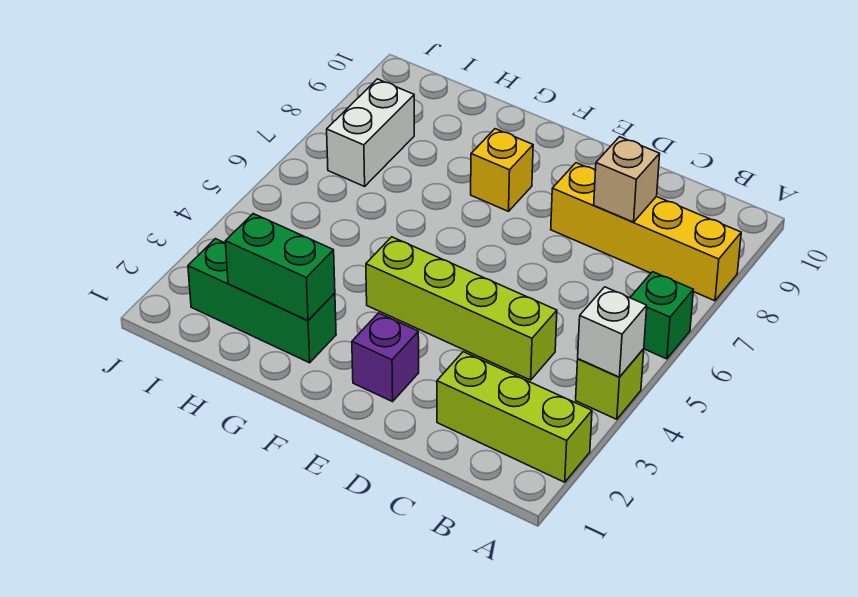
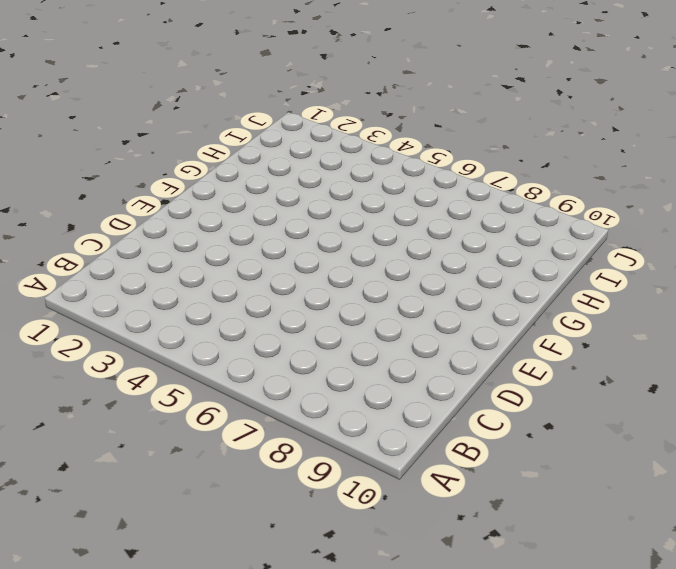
none -> lime brick A2:C2 level 1
none -> lime brick A4 level 1
none -> green brick A6 level 1

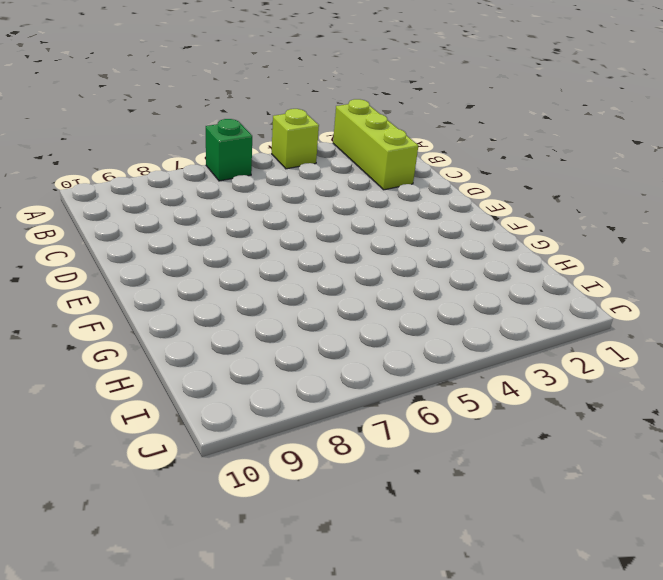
none -> yellow brick A8:D8 level 1
none -> lime brick C4:F4 level 1
none -> purple brick E2 level 1

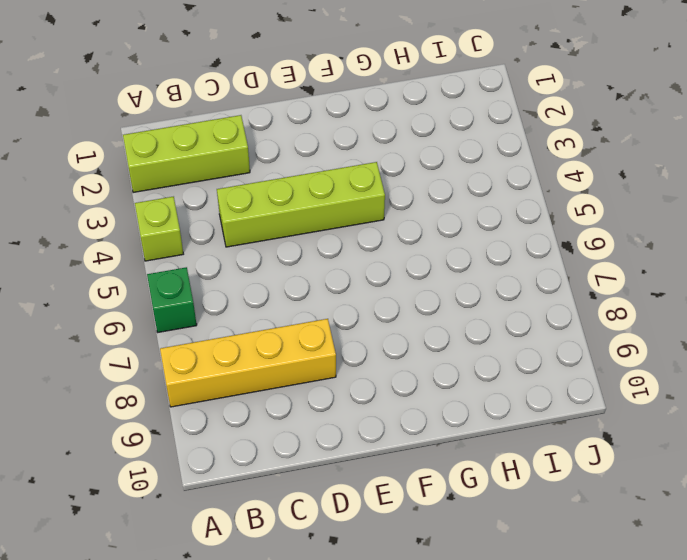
none -> purple brick E2 level 1
none -> yellow brick F8 level 1
none -> green brick G2:I2 level 1

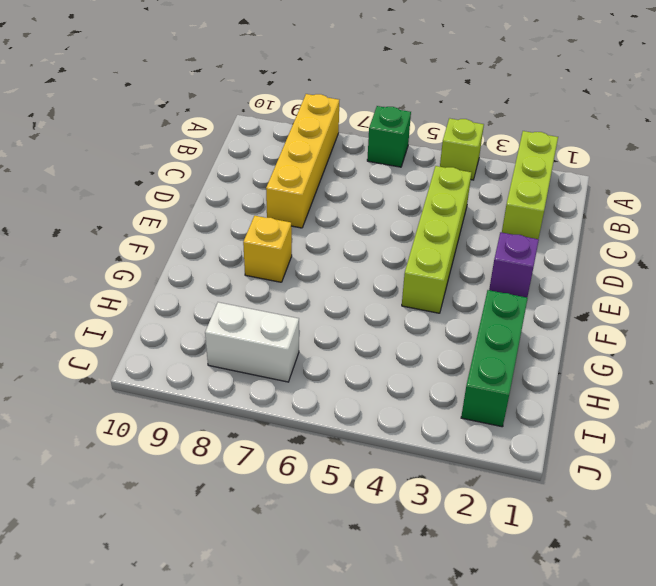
none -> white brick A4 level 2
none -> tan brick C8 level 2
none -> green brick G2:H2 level 2

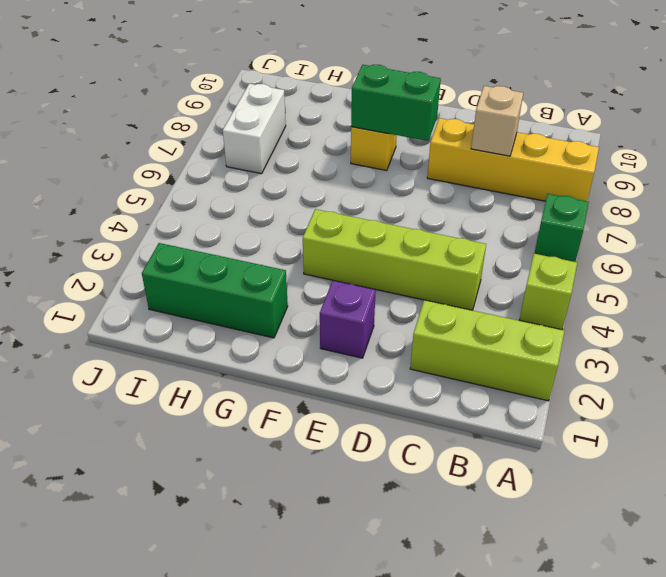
green brick E8:F8 level 2 -> green brick G2:H2 level 2
none -> white brick A4 level 2

